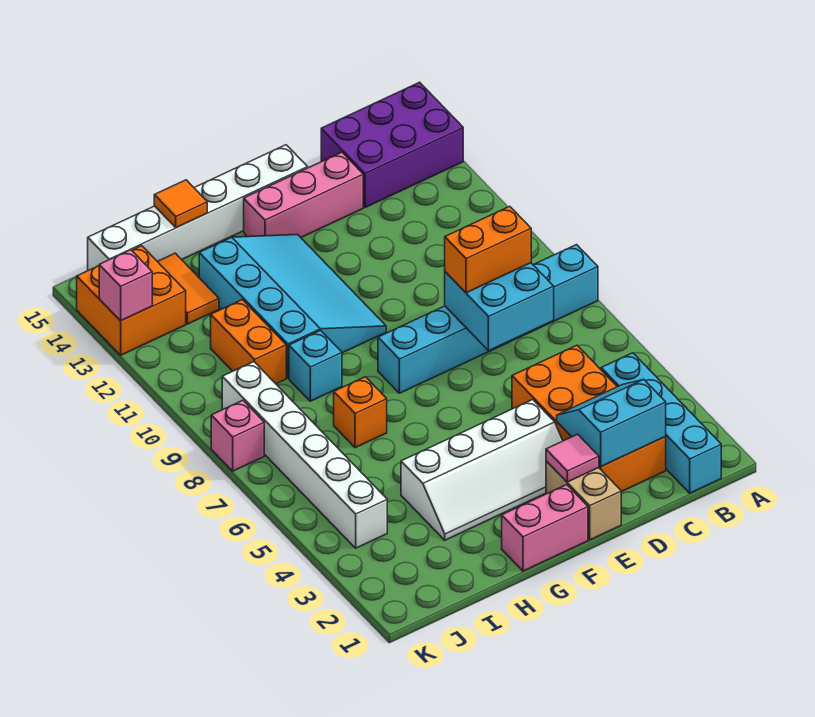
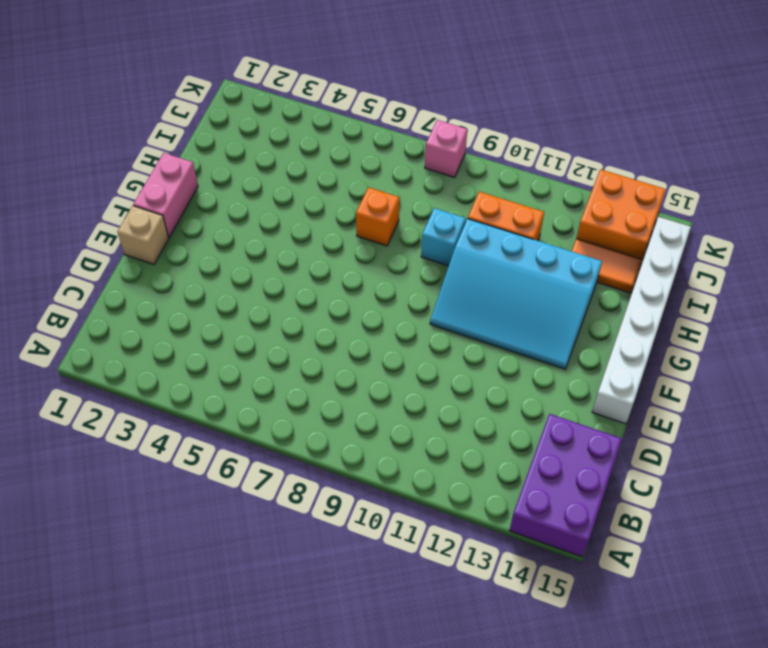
tan brick E1 level 1 -> tan brick E1:E2 level 1
none -> cyan brick A8:F8 level 1
none -> cyan brick B1:B4 level 1
none -> orange brick C2:D5 level 1

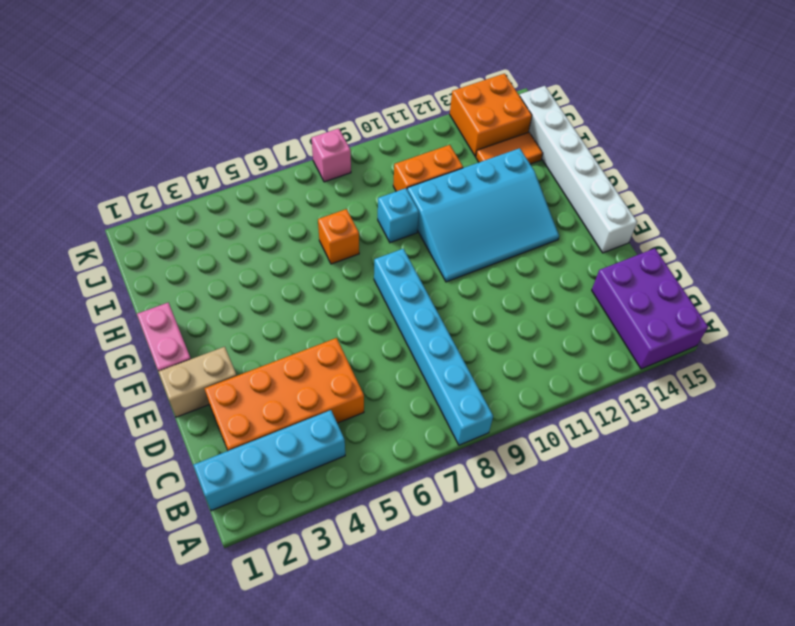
none -> pink brick D14:F14 level 1
none -> white slope E3:H4 level 1 top 4
none -> white brick J4:J9 level 1

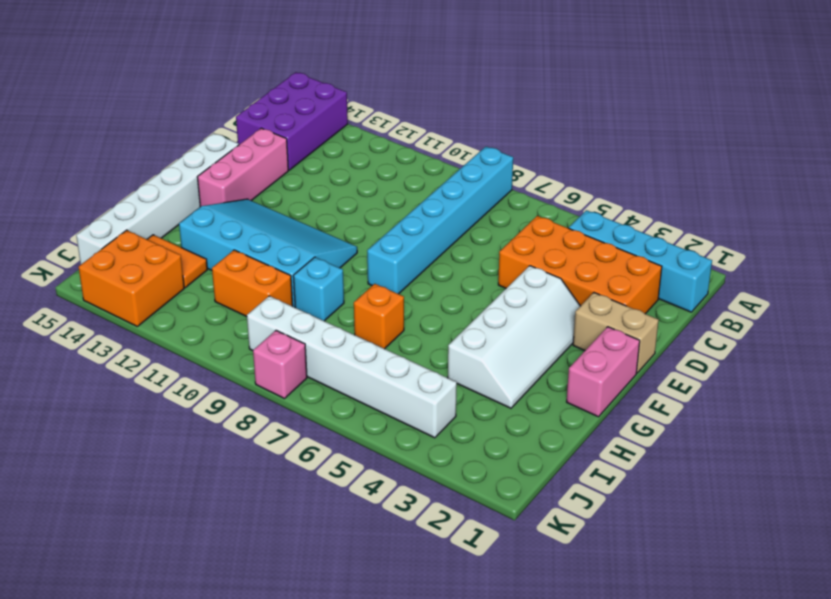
none -> cyan slope C2:D3 level 2 top 2
none -> cyan brick C7:D8 level 2
none -> pink tile E2 level 2

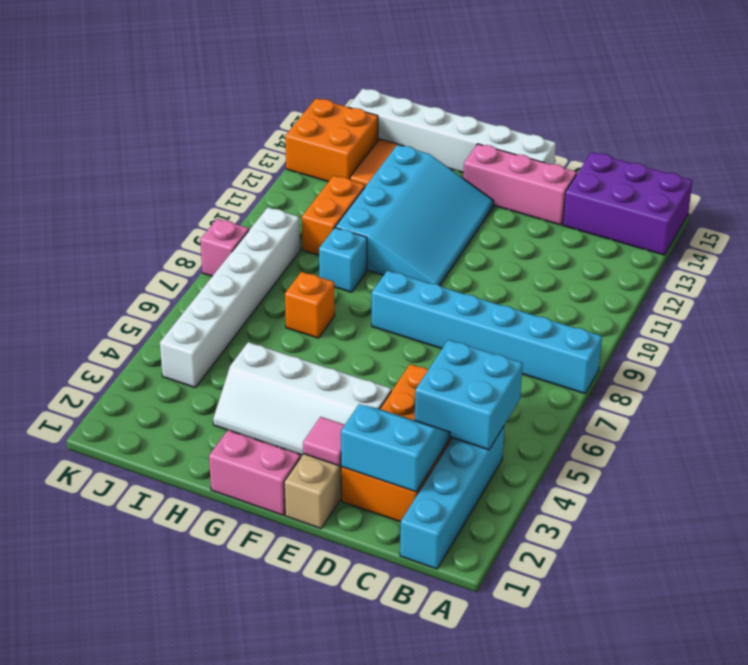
cyan brick B4:C5 level 2 -> cyan brick C7:D8 level 2
none -> orange tile H15 level 2
none -> pink brick K13 level 2
none -> orange brick C8:D8 level 3

